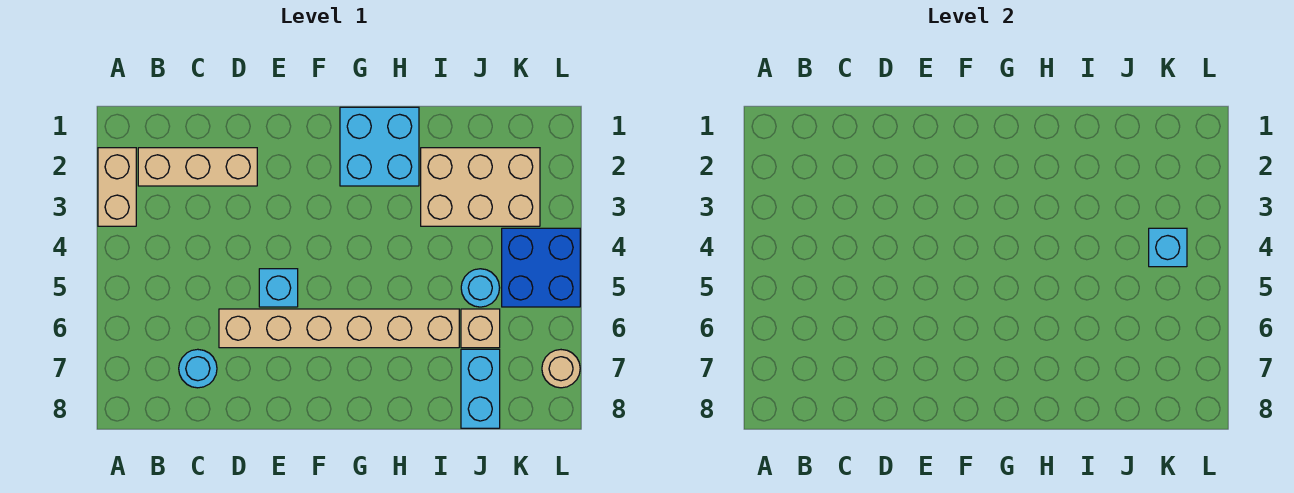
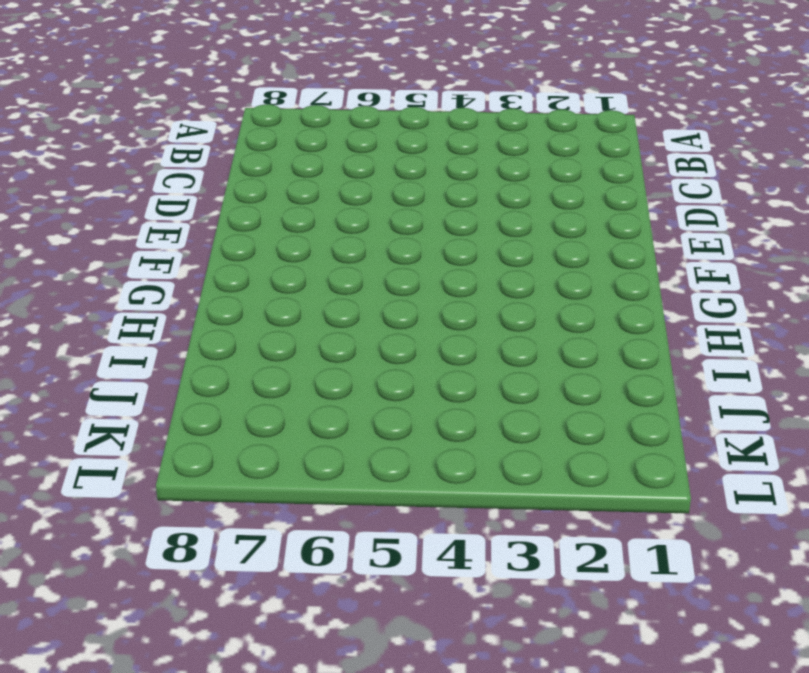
none -> tan brick A2:A3 level 1
none -> tan brick B2:D2 level 1
none -> cyan round brick C7 level 1

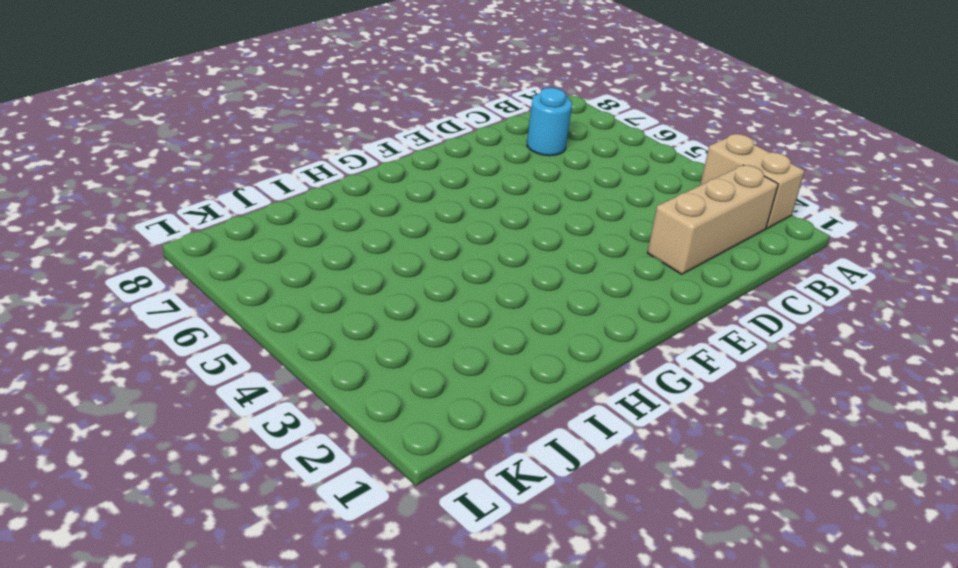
none -> tan brick D6:I6 level 1
none -> cyan brick E5 level 1
none -> cyan brick G1:H2 level 1

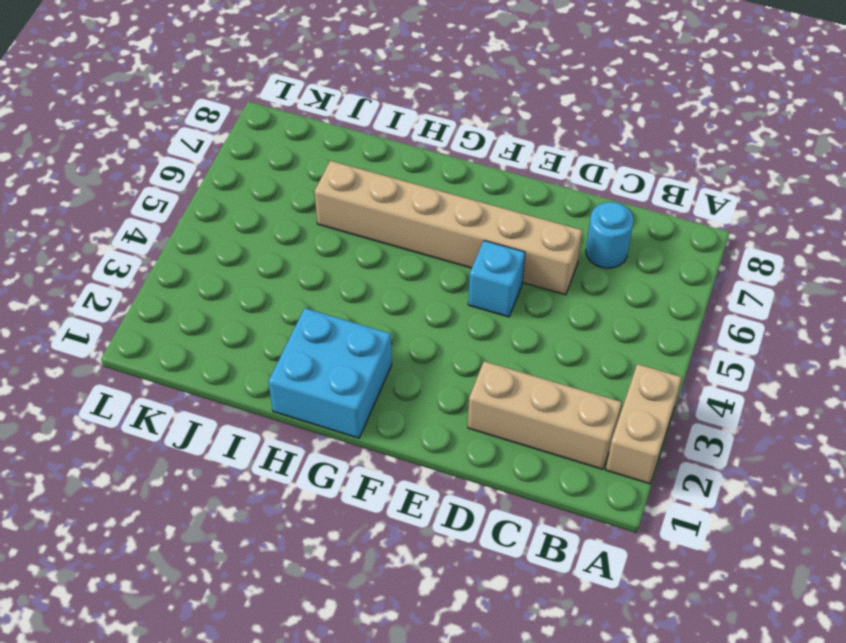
none -> tan brick I2:K3 level 1
none -> cyan round brick J5 level 1
none -> tan brick J6 level 1

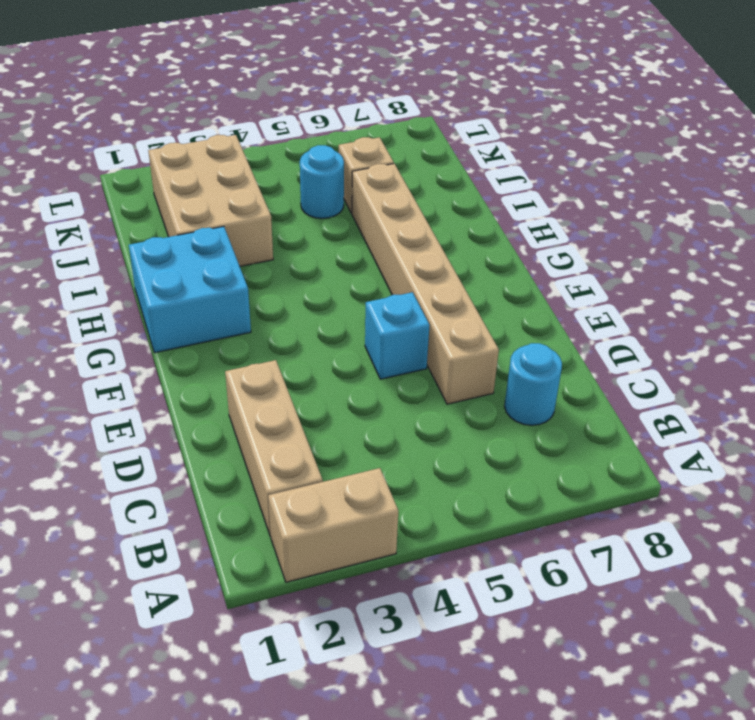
none -> cyan brick J7:J8 level 1
none -> blue brick K4:L5 level 1
none -> tan round brick L7 level 1

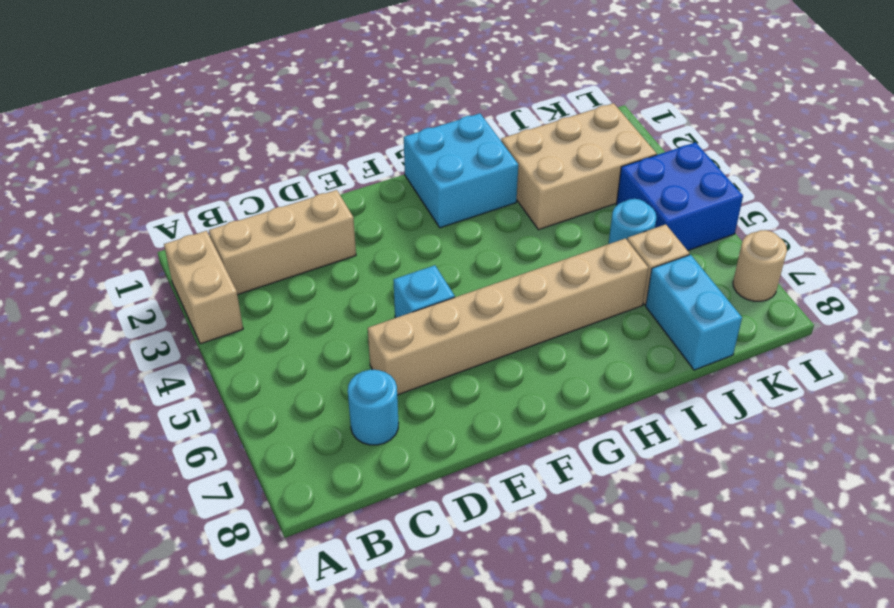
none -> cyan brick K4 level 2

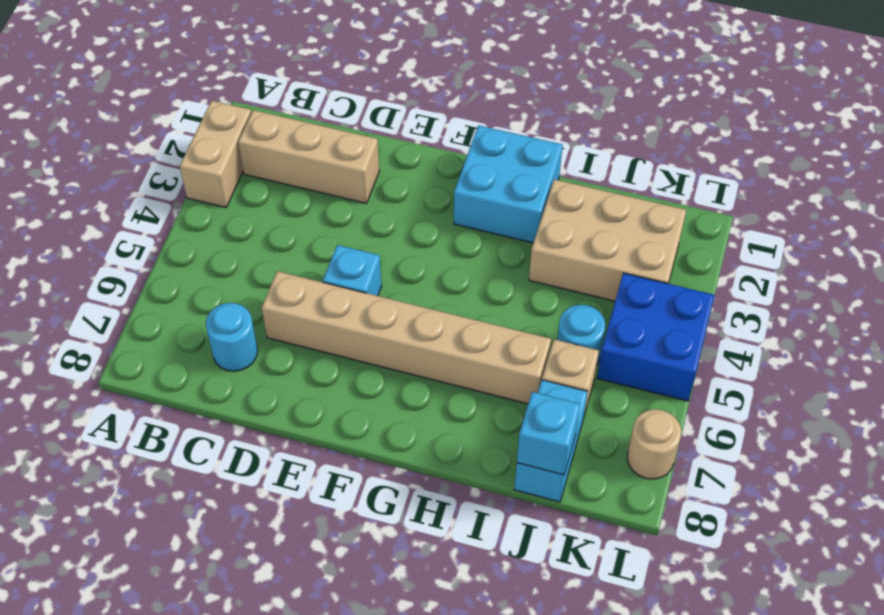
cyan brick J8 level 2 -> cyan brick K4 level 2

